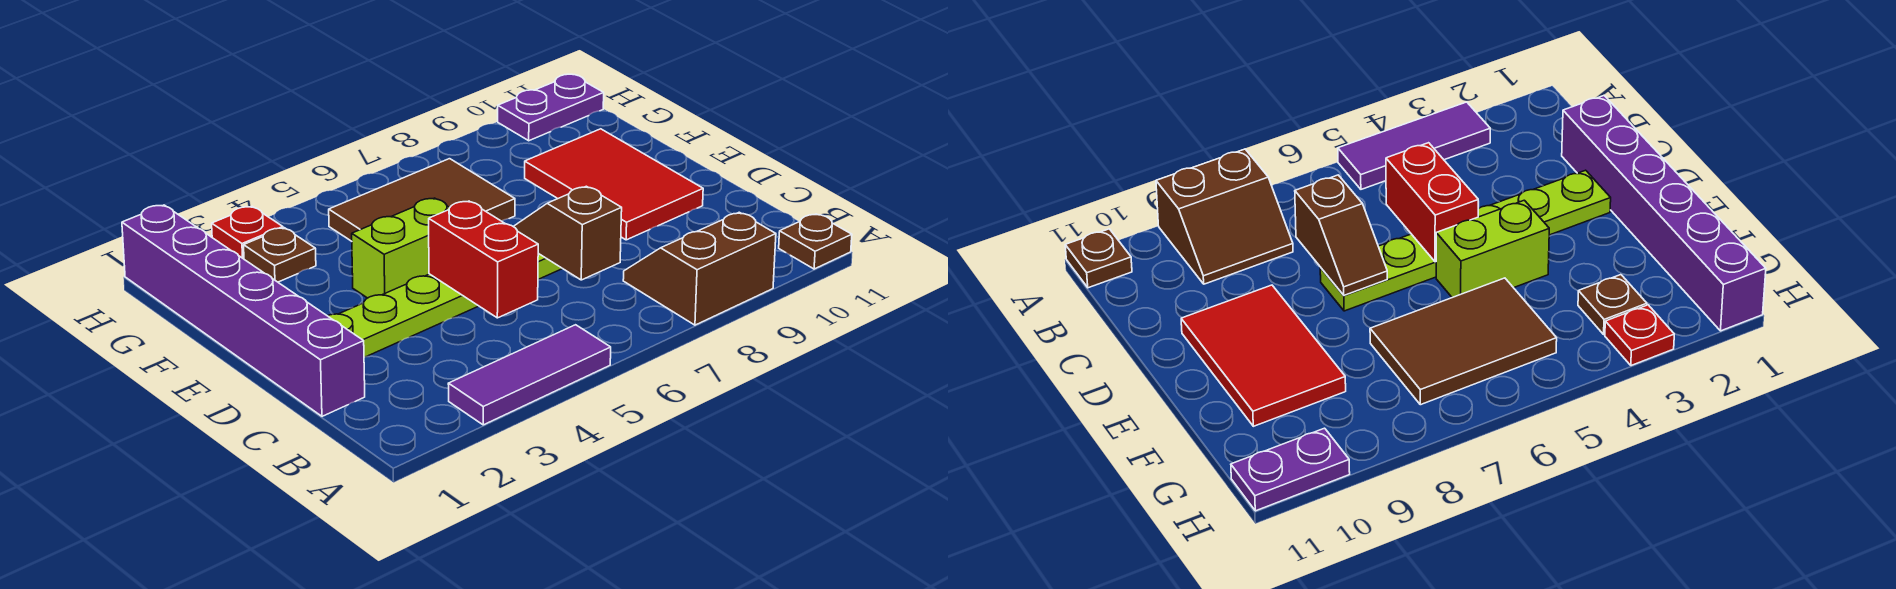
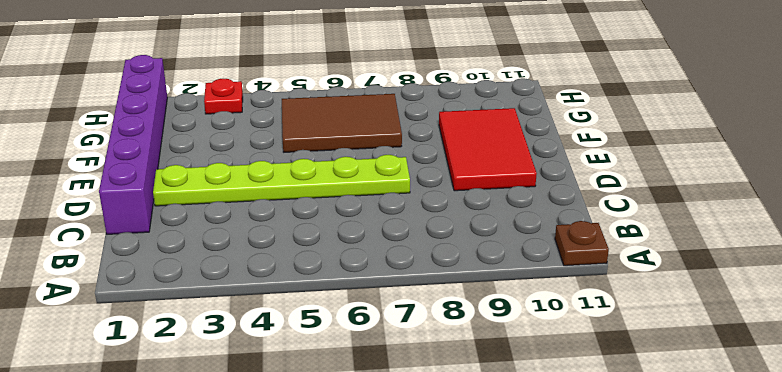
none -> purple tile A3:A5 level 1
none -> brown slope A8:B9 level 1 top A
none -> lime brick E4:E5 level 1

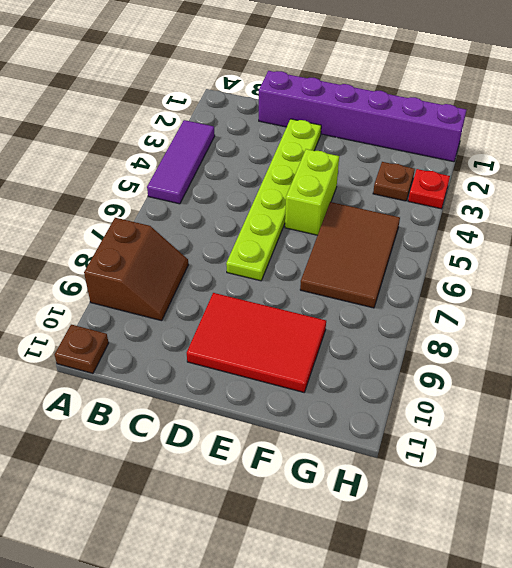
none -> purple plate H10:H11 level 1
none -> red brick C5:D5 level 2
none -> brown slope C7:D7 level 2 top C

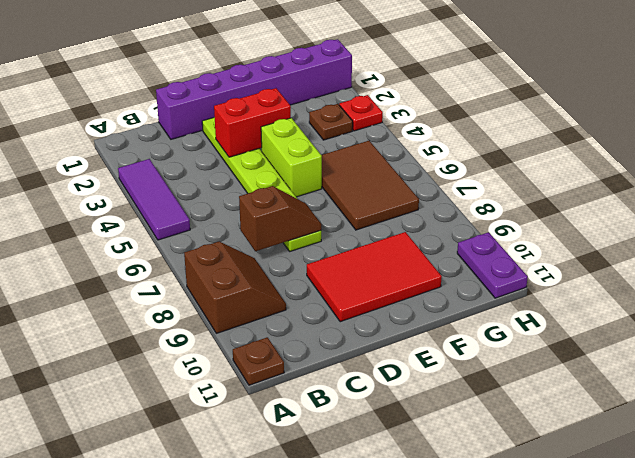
red brick D3:E3 level 2 -> red brick C5:D5 level 2

